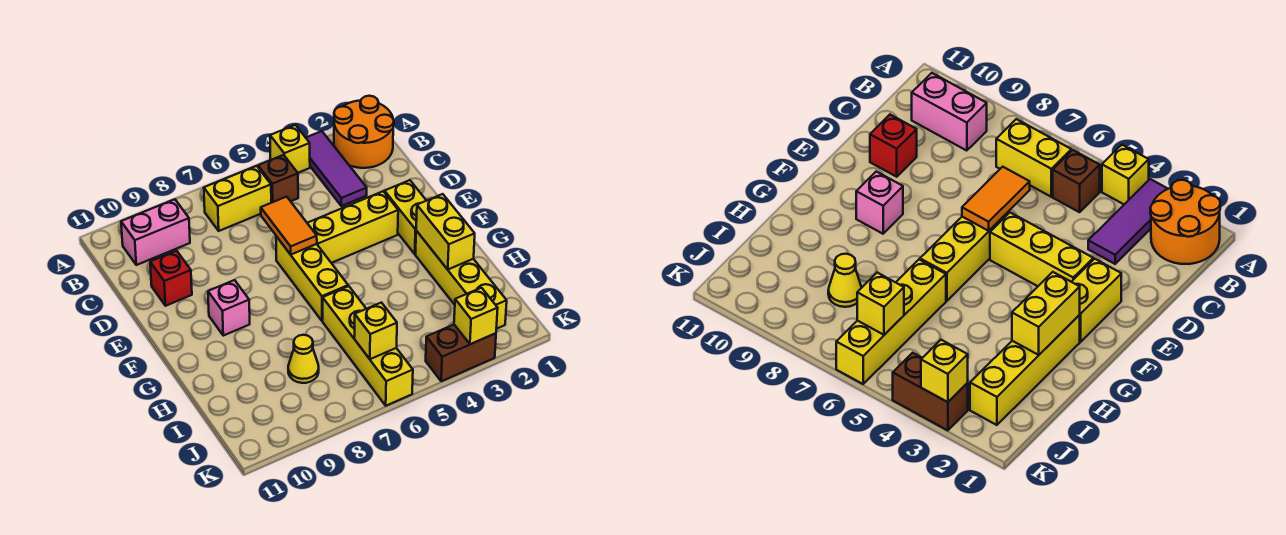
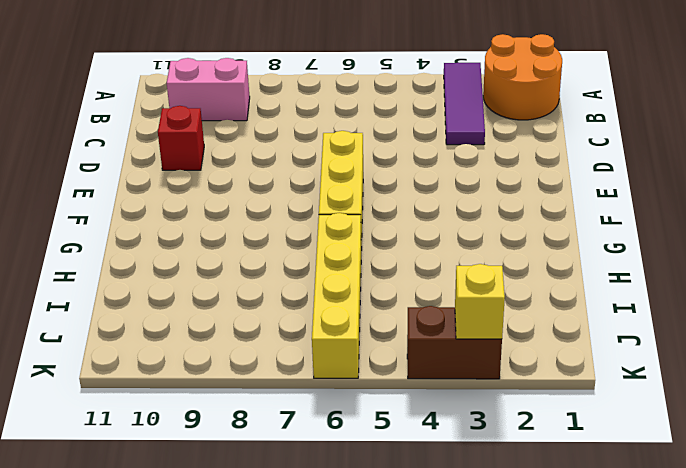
none -> yellow brick A4 level 1
none -> brown brick B5 level 1
none -> yellow brick B6:B7 level 1

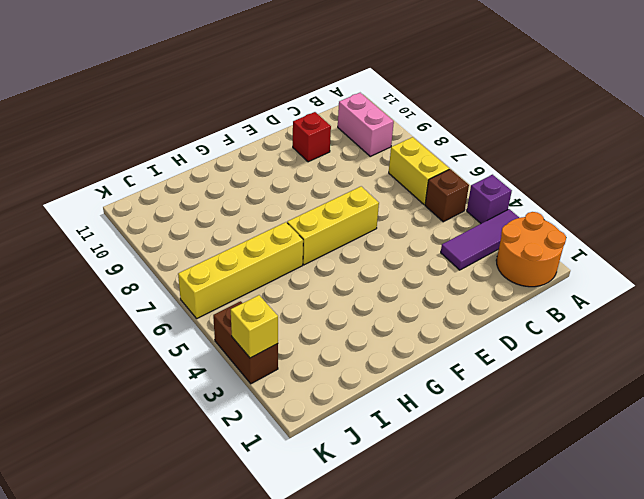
purple brick A4 level 1 -> yellow brick A4 level 1
none -> yellow brick E2:F2 level 1
none -> yellow brick E3:E5 level 1
none -> pink brick F9 level 1

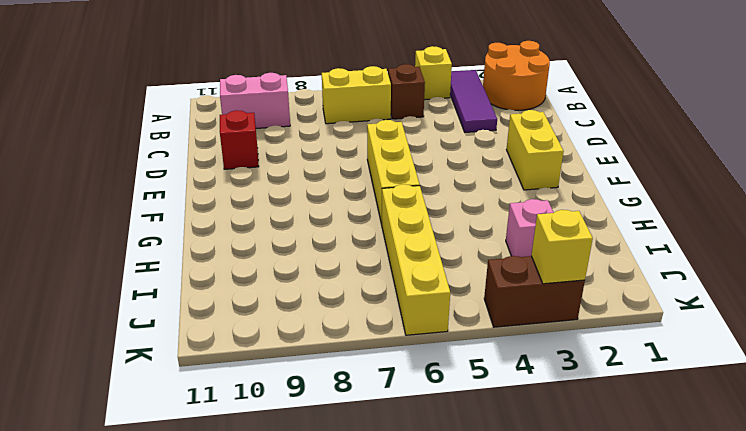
pink brick I3 level 1 -> pink brick F9 level 1
none -> yellow brick E3:E5 level 1
none -> yellow brick G2:J2 level 1
none -> yellow cone I8 level 1

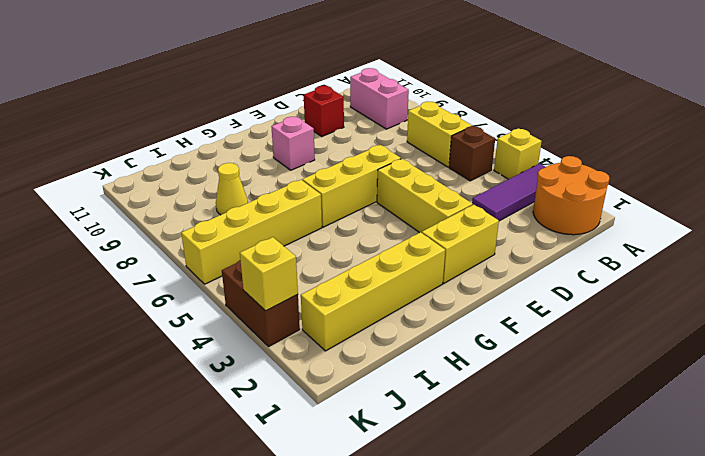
none -> orange tile D6:E6 level 2
none -> yellow brick G2:H2 level 2
none -> yellow brick J6 level 2

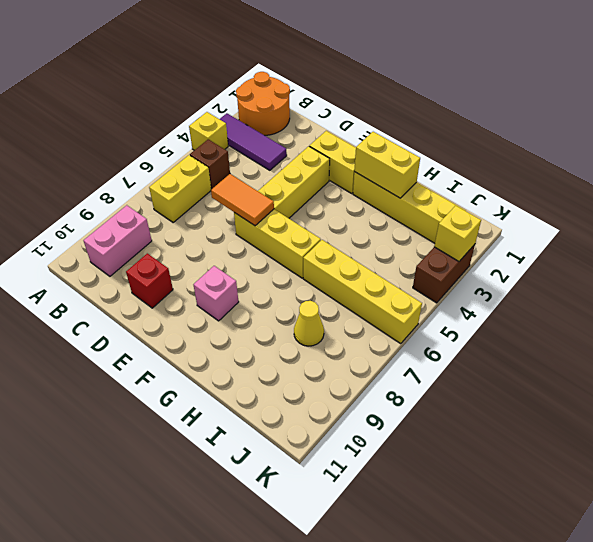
none -> yellow brick J6 level 2

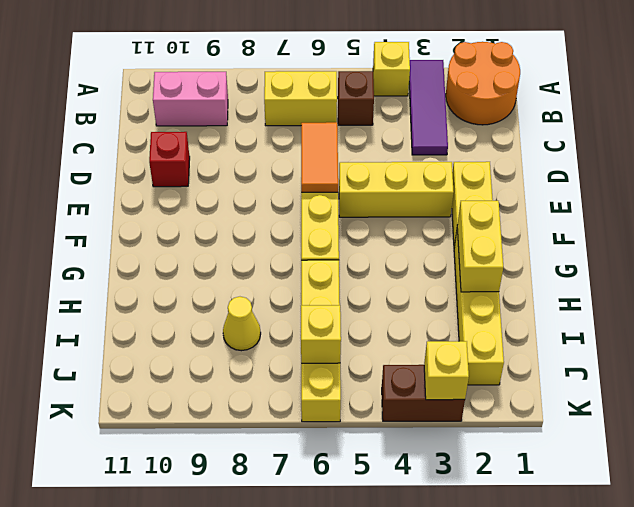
none -> pink brick F9 level 1

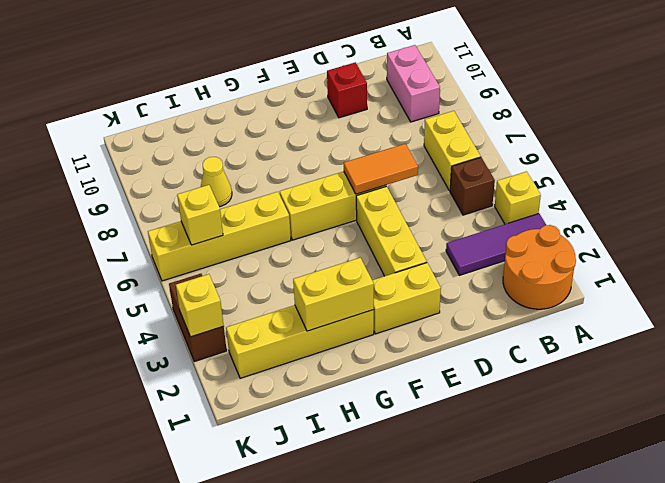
none -> pink brick F9 level 1

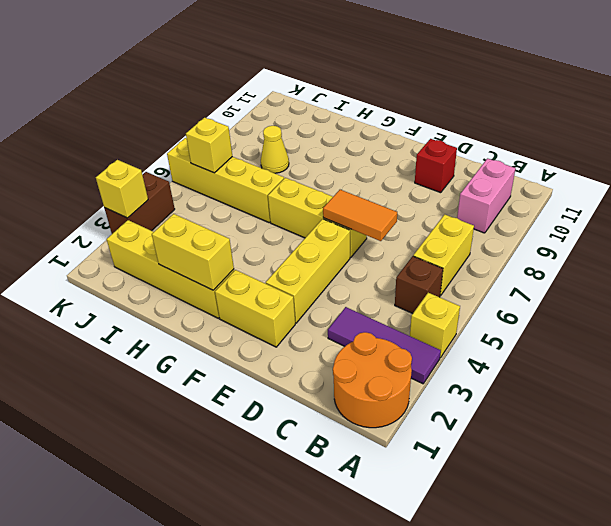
none -> pink brick F9 level 1

